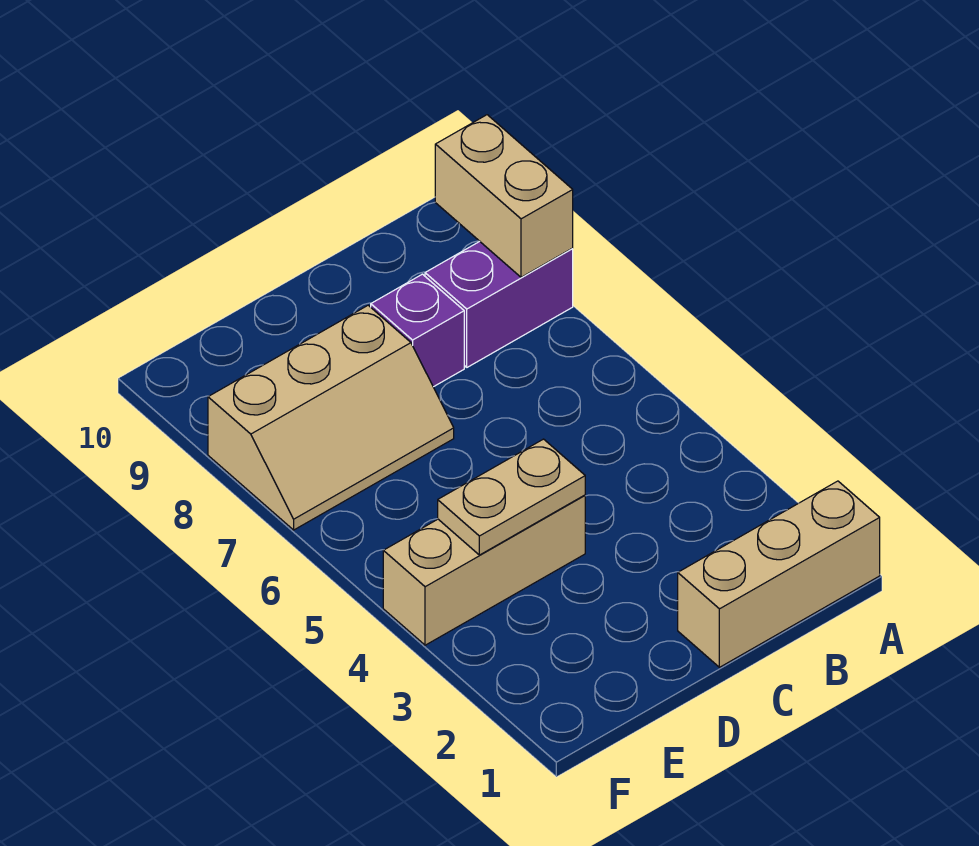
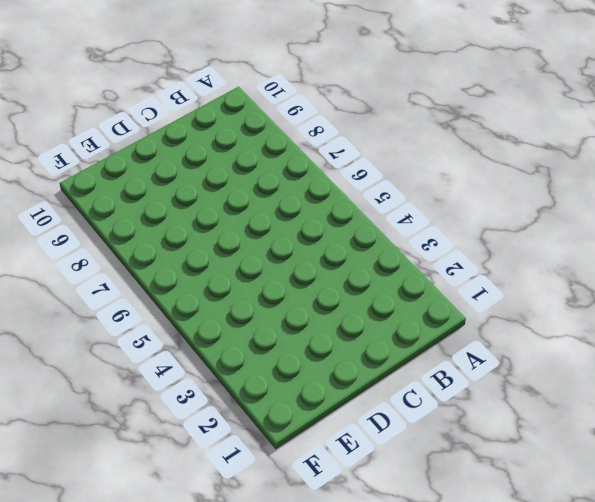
none -> tan brick A1:C1 level 1
none -> purple brick A8:B8 level 1

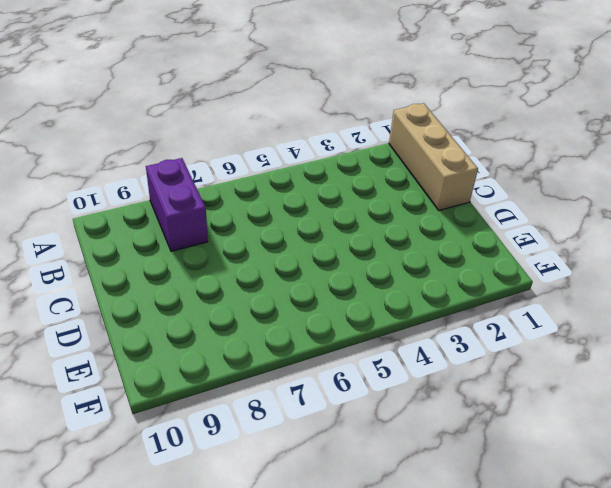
none -> purple brick C8 level 1
none -> tan brick D4:F4 level 1

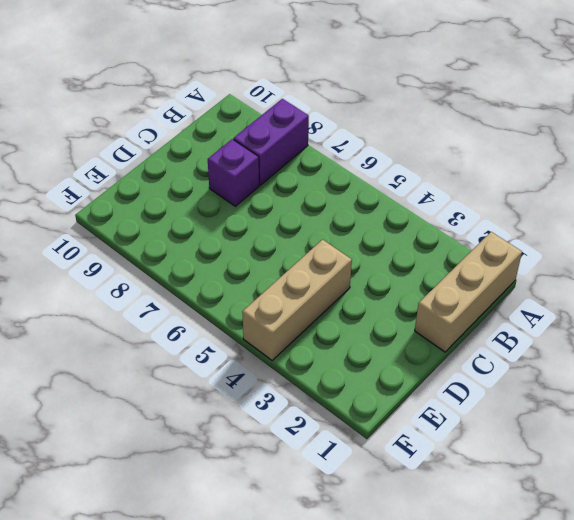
none -> tan slope D7:F8 level 1 top 8
none -> tan brick A8:A9 level 2

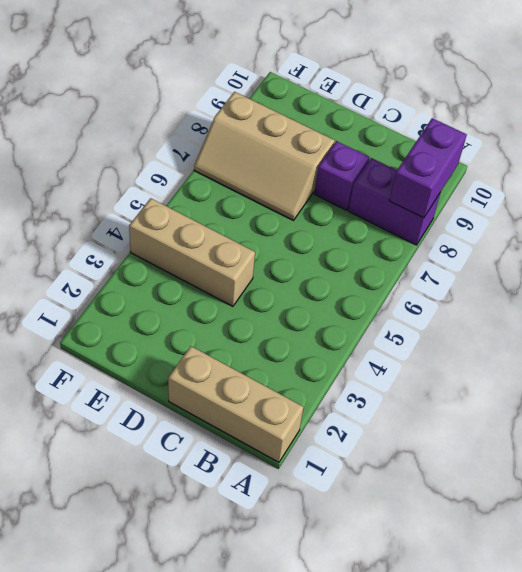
purple brick A8:A9 level 2 -> tan brick A8:A9 level 2
none -> tan plate D4:E4 level 2

